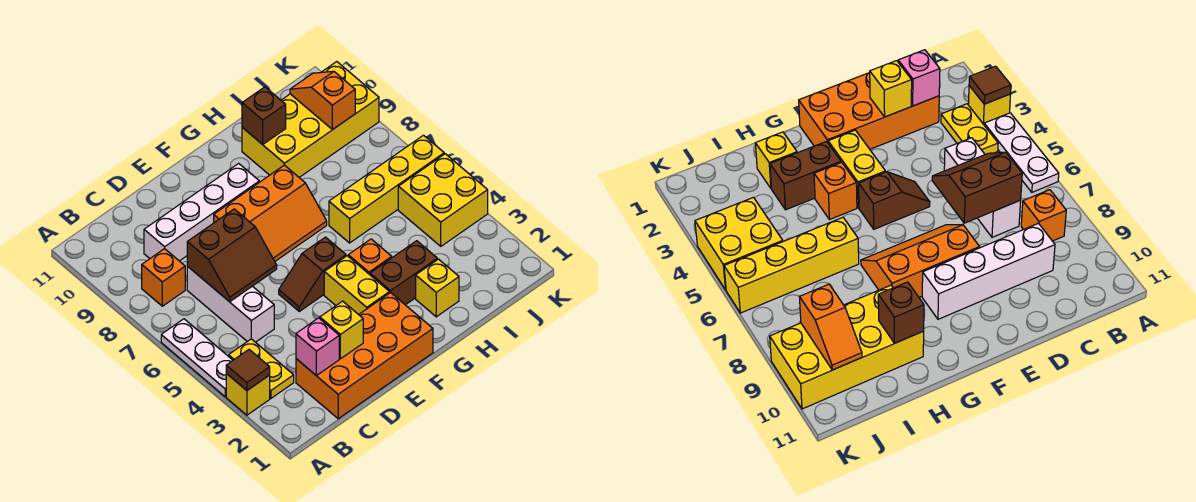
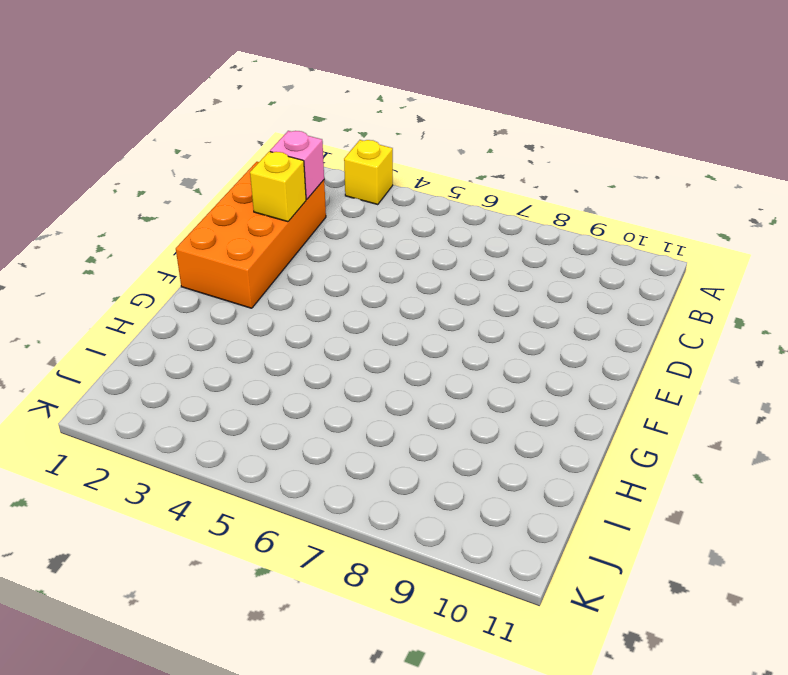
none -> white plate A4:A6 level 1
none -> yellow plate B3:B4 level 1
none -> orange brick B8 level 1

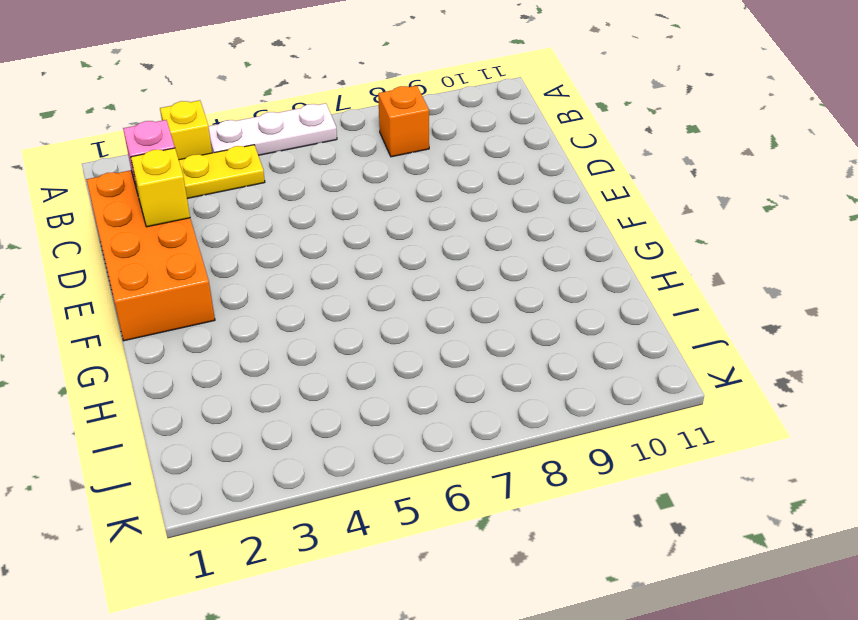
none -> white brick C5:C7 level 1
none -> white brick C9:F9 level 1
none -> brown slope E5:F5 level 1 top F

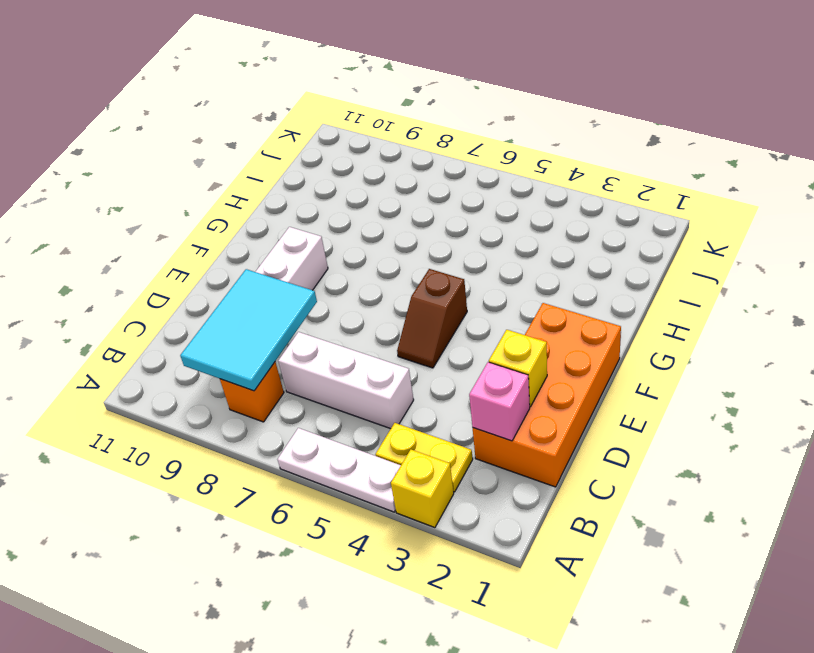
cyan tile B8:D9 level 2 -> none
none -> orange slope E7:G8 level 1 top 8
none -> yellow brick F3:F4 level 1
none -> brown brick G3:H3 level 1

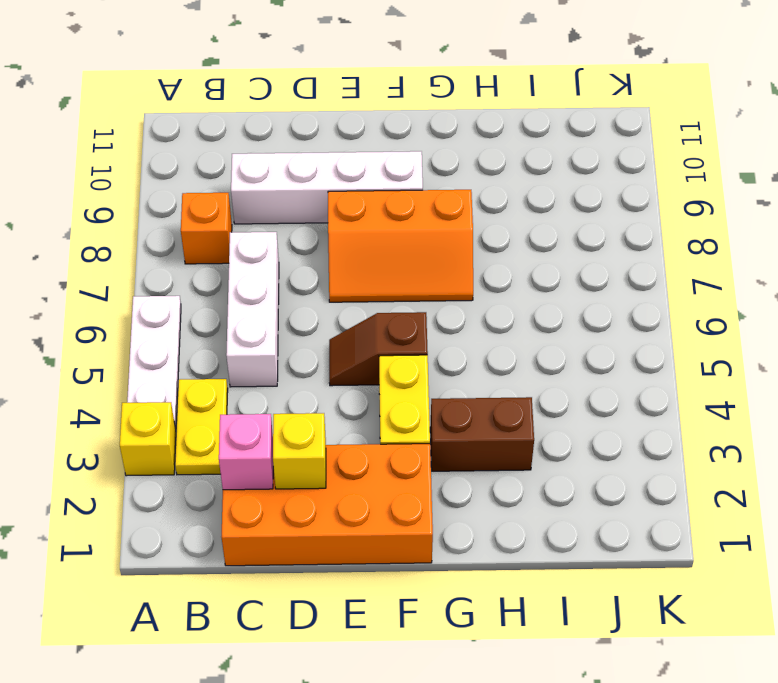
none -> orange brick G4 level 1
none -> yellow brick H2 level 1
none -> yellow brick H6:K6 level 1

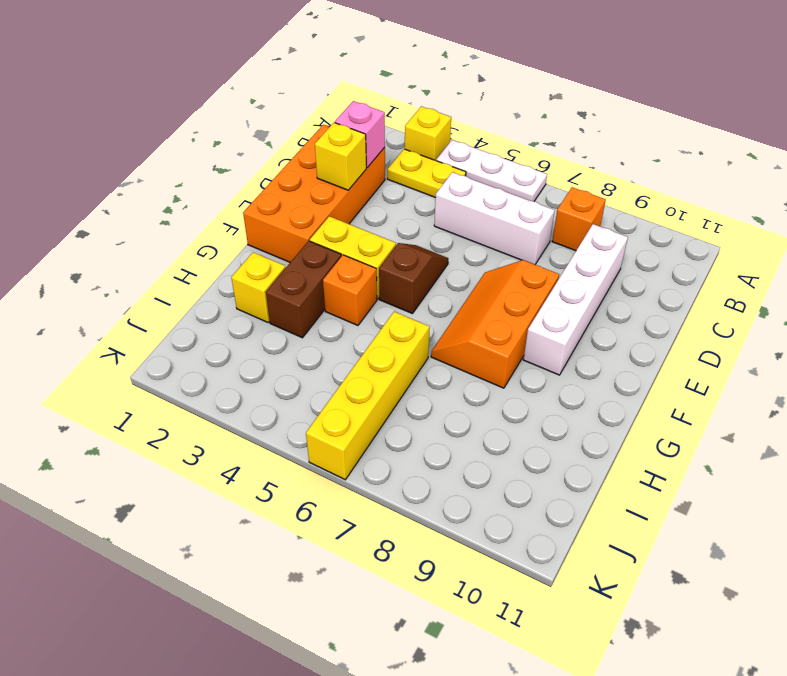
none -> yellow brick H9:K10 level 1
none -> yellow brick J4:K5 level 1
none -> brown tile A3 level 2

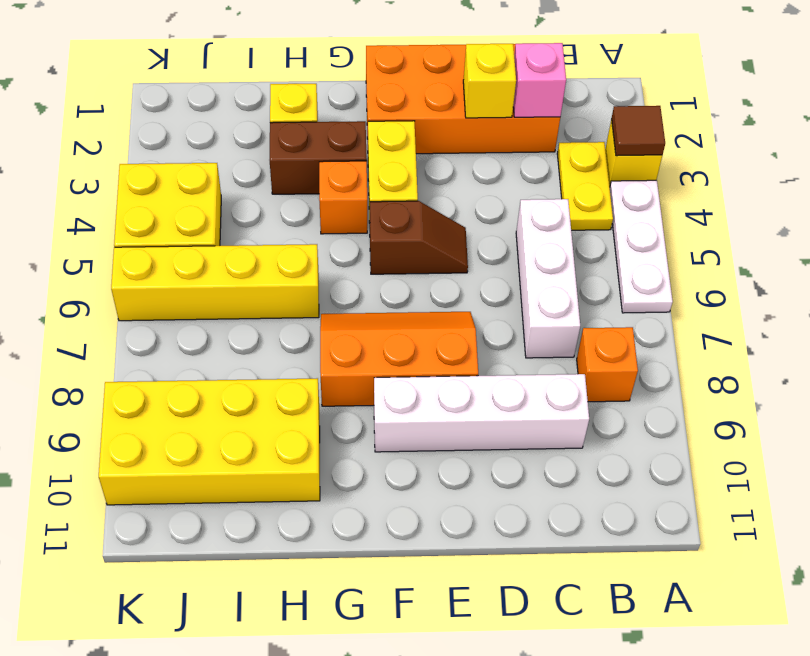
none -> brown slope C6:D7 level 2 top 7
none -> brown brick H10 level 2
none -> orange slope J9:J10 level 2 top 9

